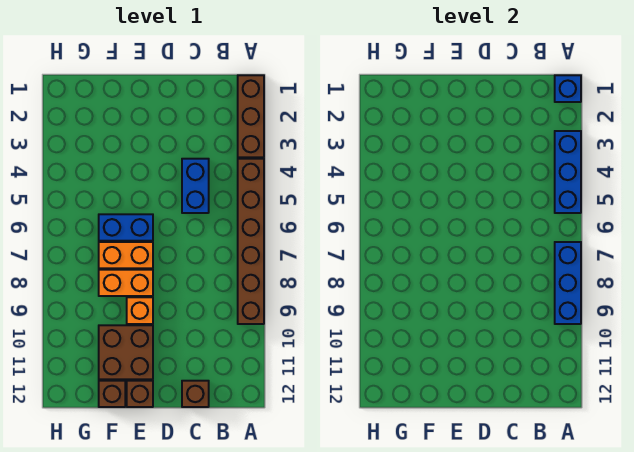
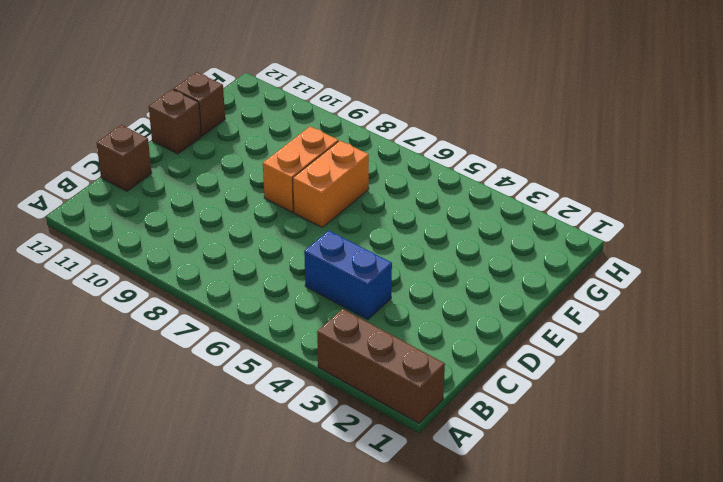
none -> brown brick A4:A9 level 1
none -> blue brick E6:F6 level 1
none -> orange brick E9 level 1

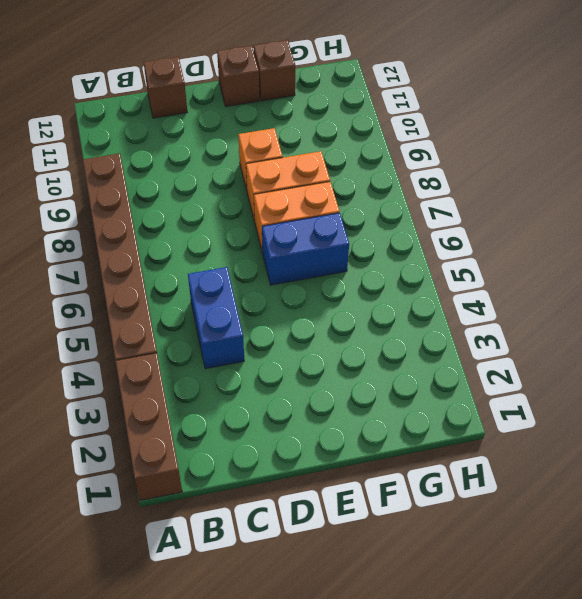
none -> brown brick E10:F11 level 1
none -> blue brick A1 level 2
none -> blue brick A3:A5 level 2

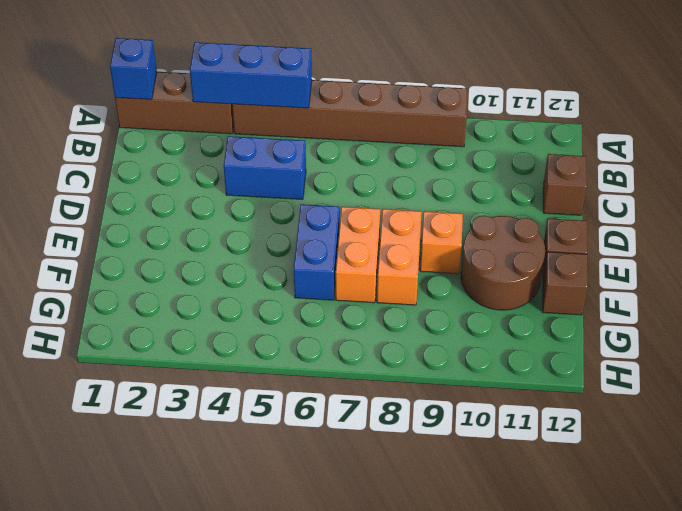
brown round brick E10:F11 level 1 -> brown brick E10:F11 level 1
none -> blue brick A7:A9 level 2

